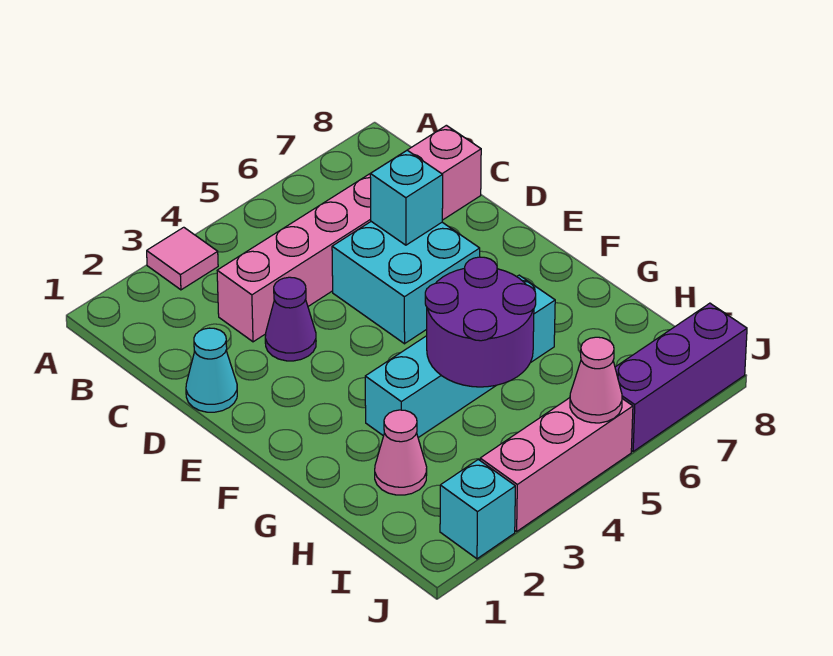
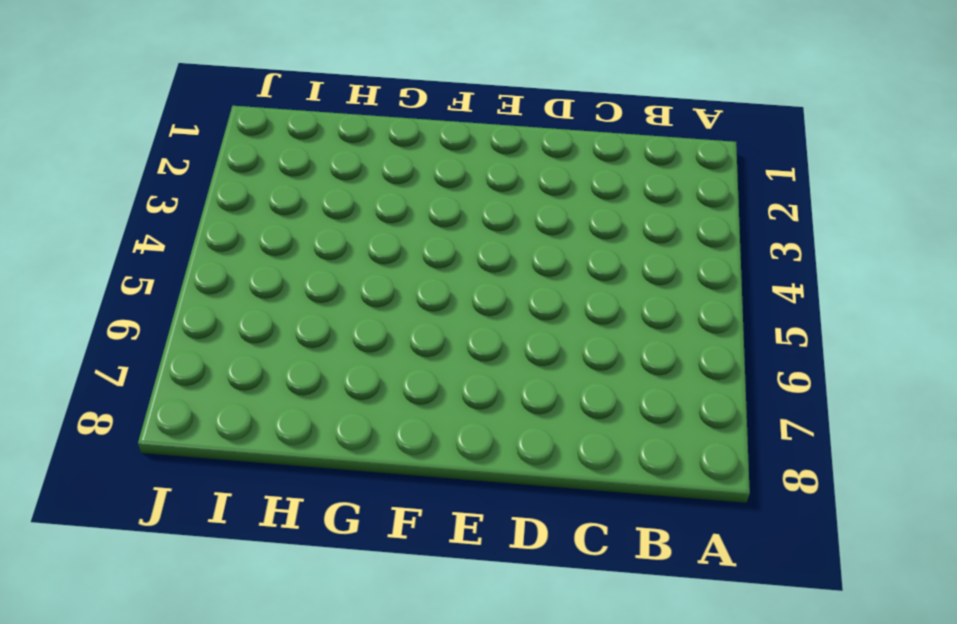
none -> pink tile A3 level 1
none -> pink brick C3:C8 level 1
none -> cyan cone D1 level 1

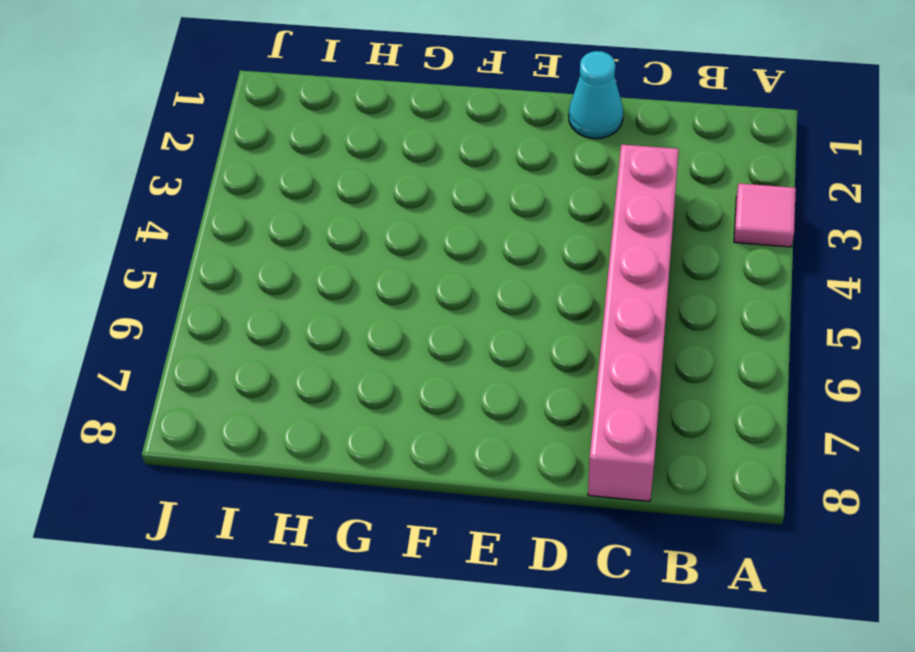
none -> purple cone D3 level 1
none -> cyan brick D5:E6 level 1
none -> cyan brick G3:G6 level 1

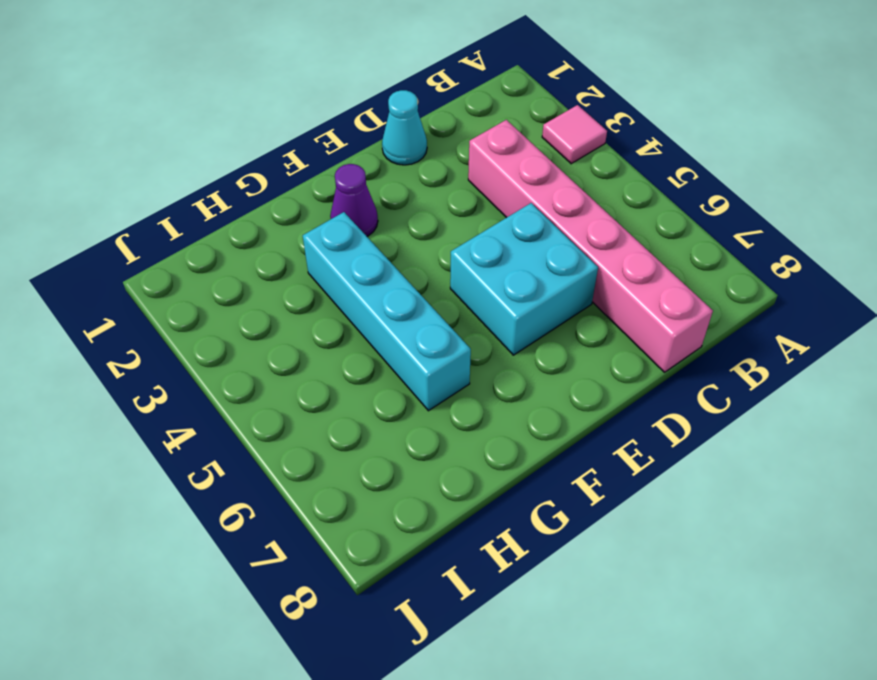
purple cone F2 level 1 -> purple cone D3 level 1
none -> pink cone H2 level 1
none -> cyan brick J2 level 1
none -> pink brick J3:J5 level 1

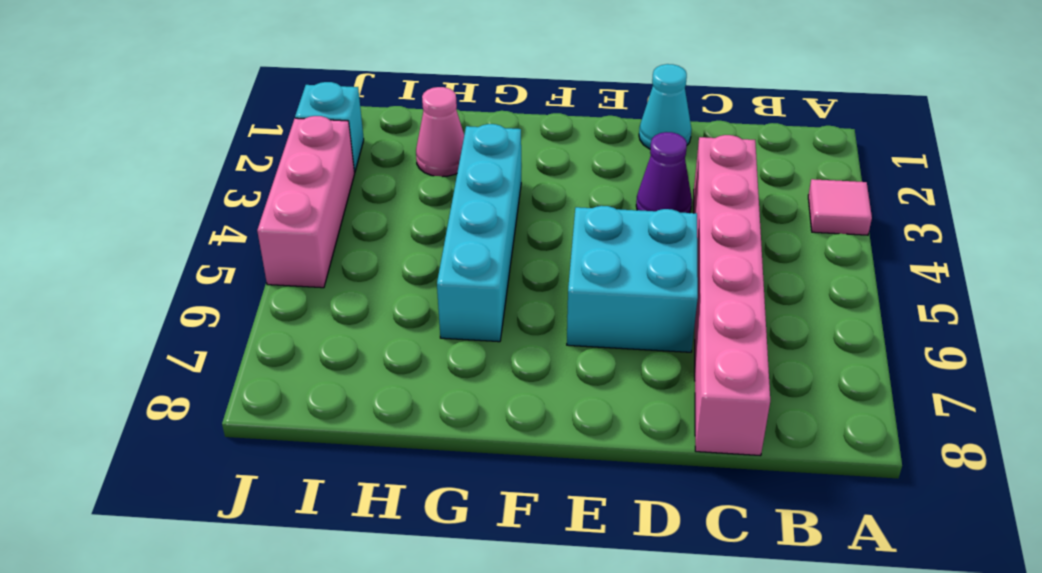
none -> purple brick J6:J8 level 1
none -> cyan brick D6 level 2
none -> purple round brick G4:H5 level 2

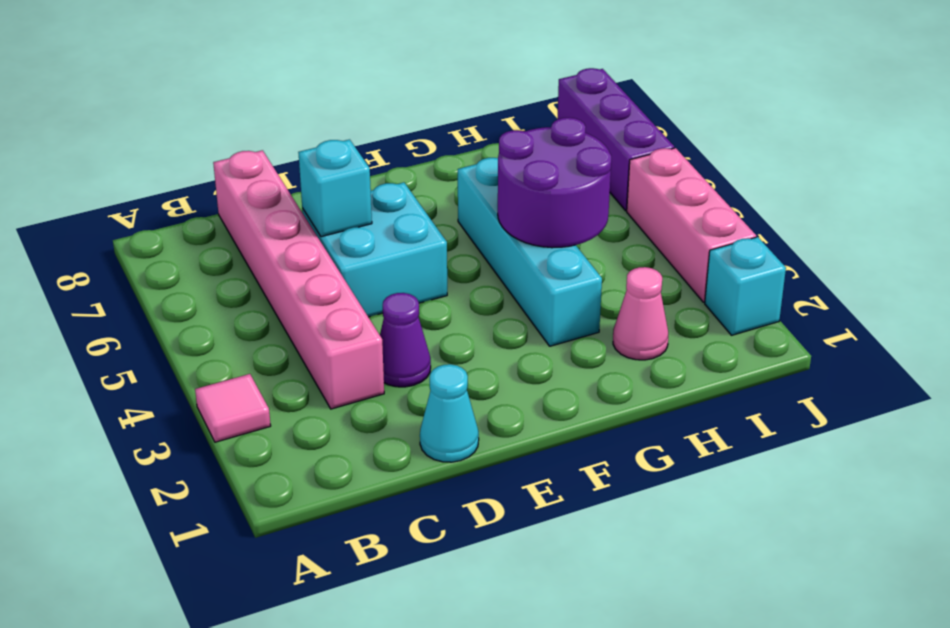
none -> pink cone J5 level 2

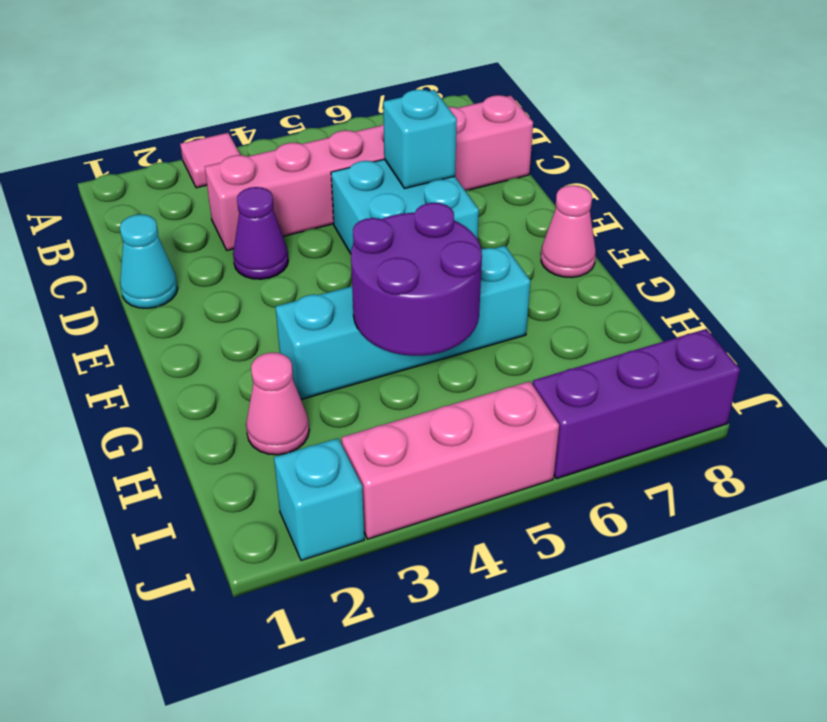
pink cone F8 level 1 -> pink cone J5 level 2

